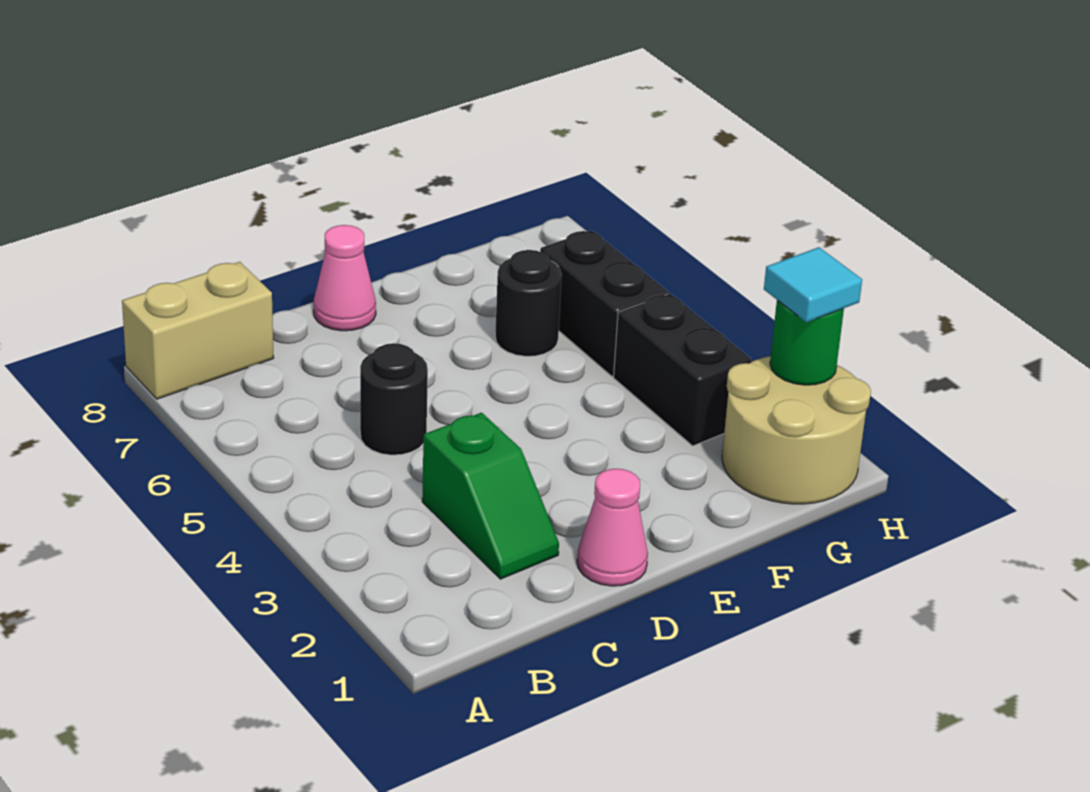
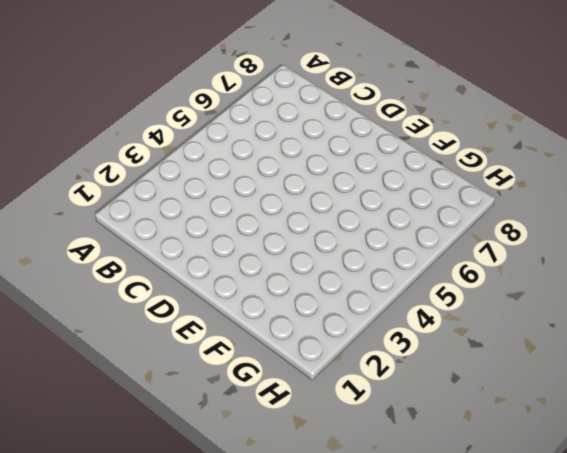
none -> tan brick A8:B8 level 1
none -> green slope C2:C3 level 1 top 3

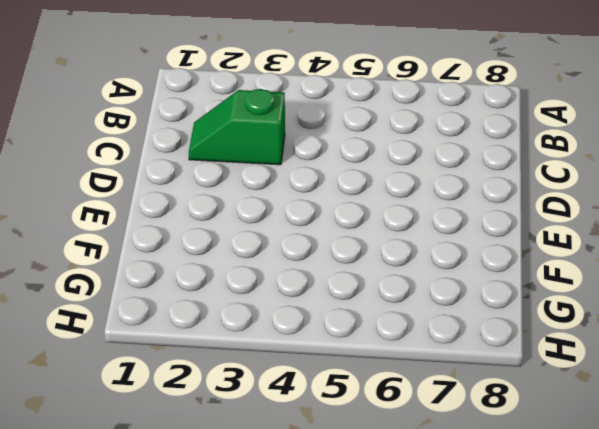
none -> tan brick A8:B8 level 1
none -> black round brick C5 level 1

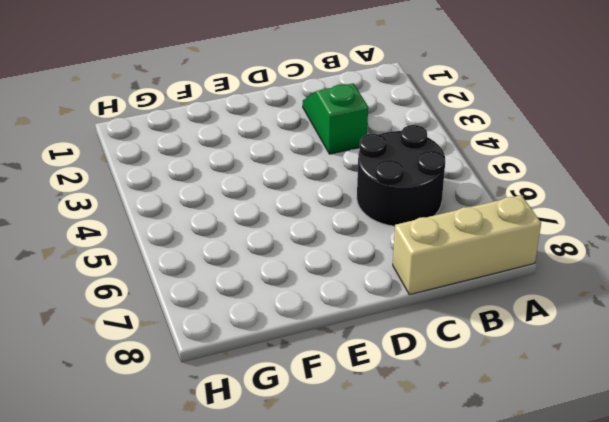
tan brick A8:C8 level 1 -> tan brick A8:B8 level 1
black round brick B5:C6 level 1 -> black round brick C5 level 1
none -> pink cone D1 level 1
none -> pink cone D8 level 1

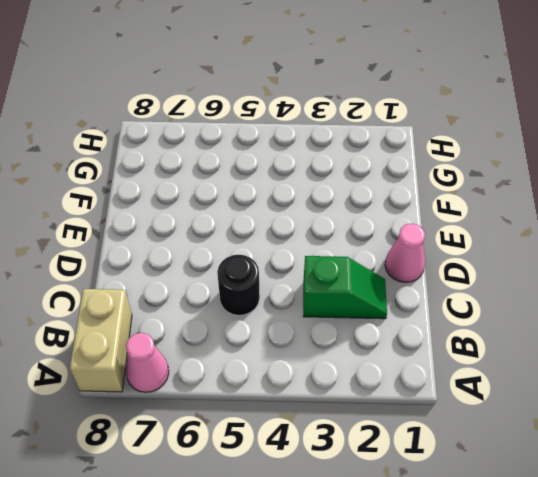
pink cone A7 level 1 -> pink cone D8 level 1
none -> black round brick F6 level 1
none -> tan round brick G1:H2 level 1

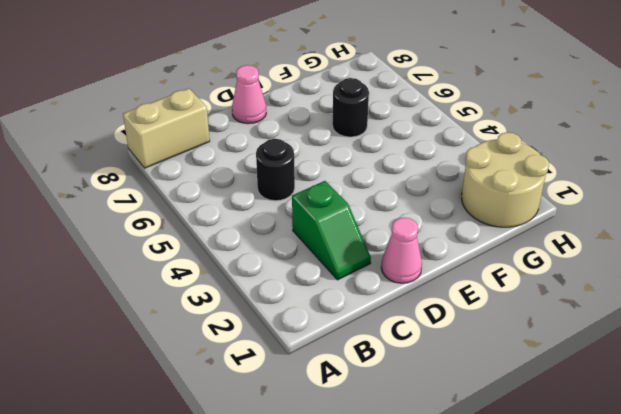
none -> black brick G3:G4 level 1
none -> black brick G5:G6 level 1

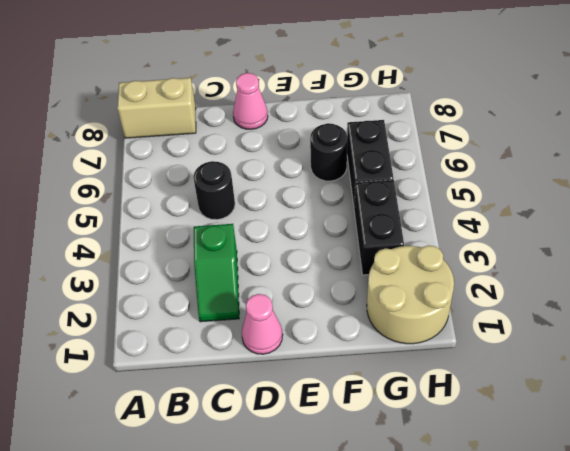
none -> green round brick H2 level 2
none -> cyan tile H2 level 3

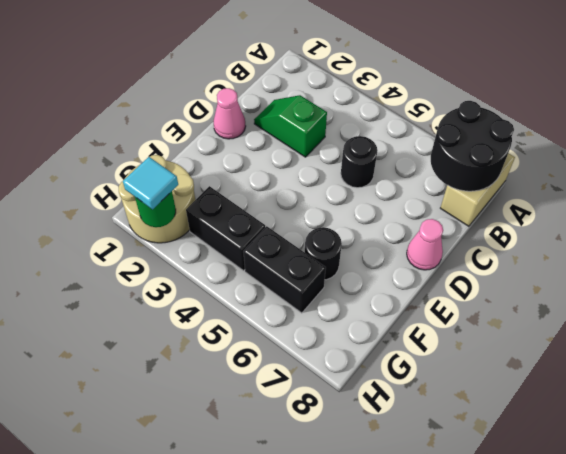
black round brick A7:B8 level 2 -> none

